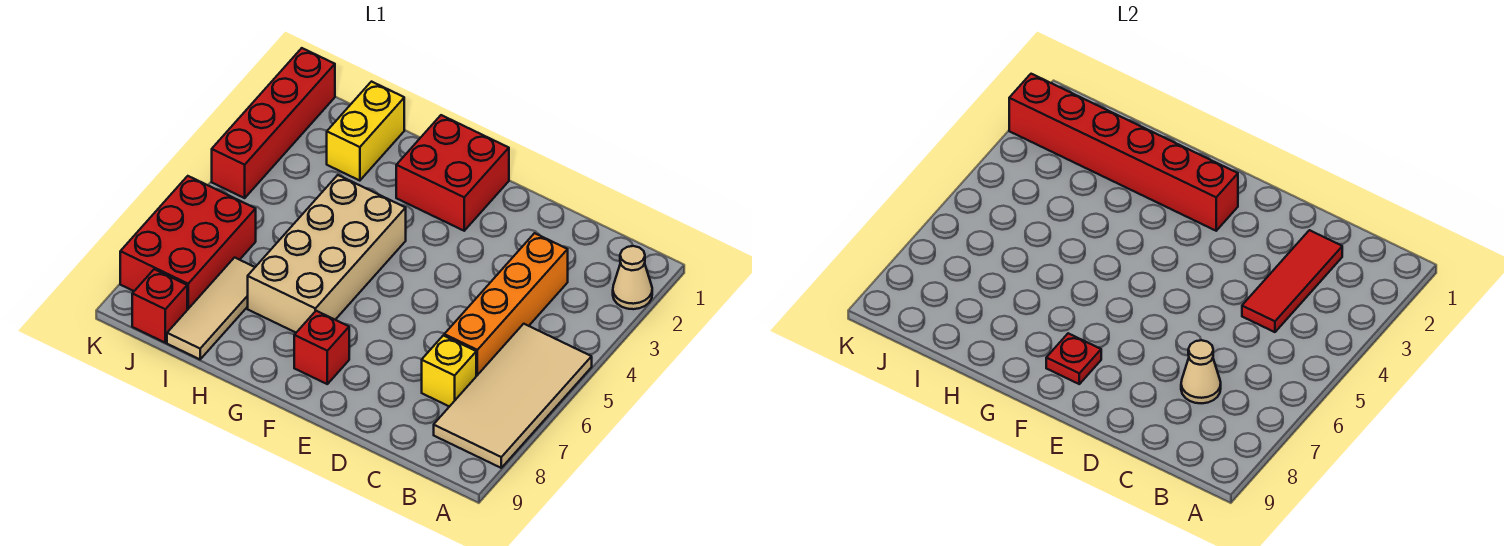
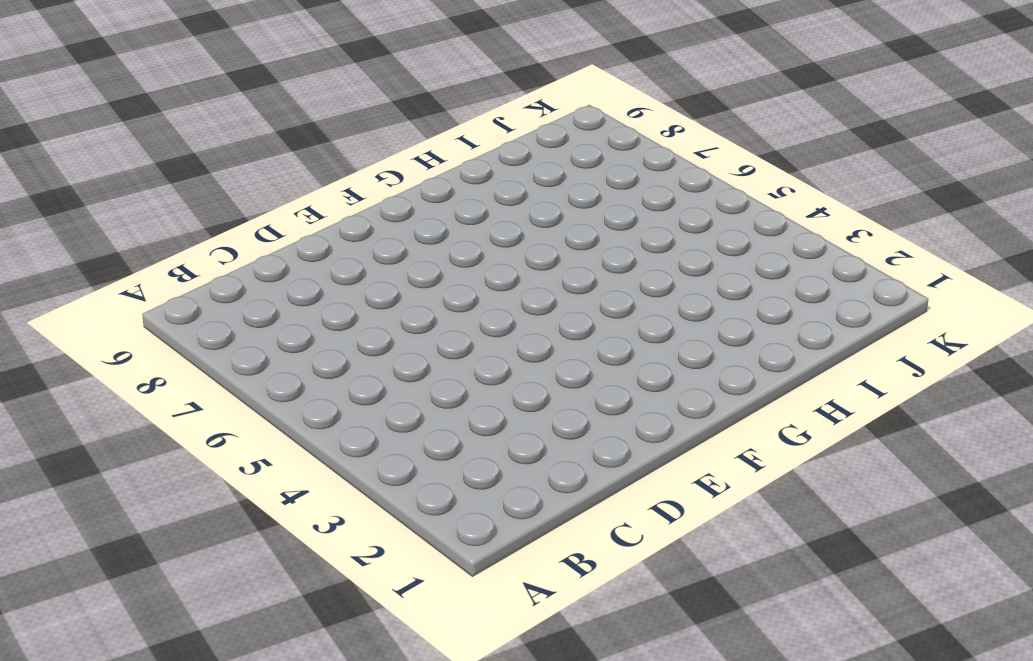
none -> tan cone A2 level 1
none -> tan tile A5:B8 level 1
none -> orange brick C3:C6 level 1

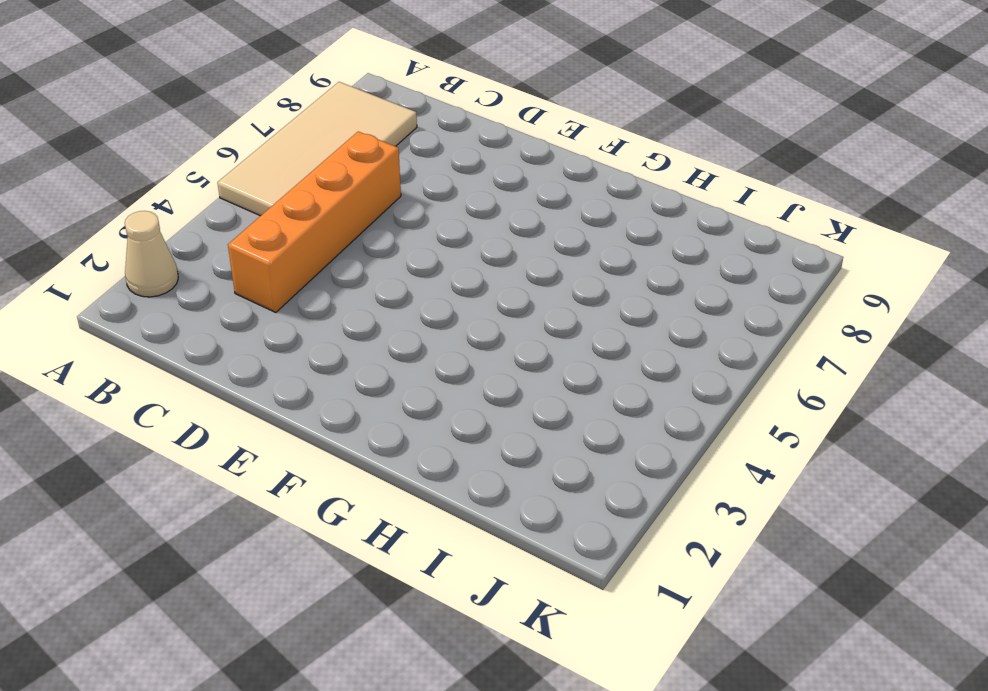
none -> yellow brick C7 level 1
none -> red brick F1:G2 level 1
none -> red brick F8 level 1

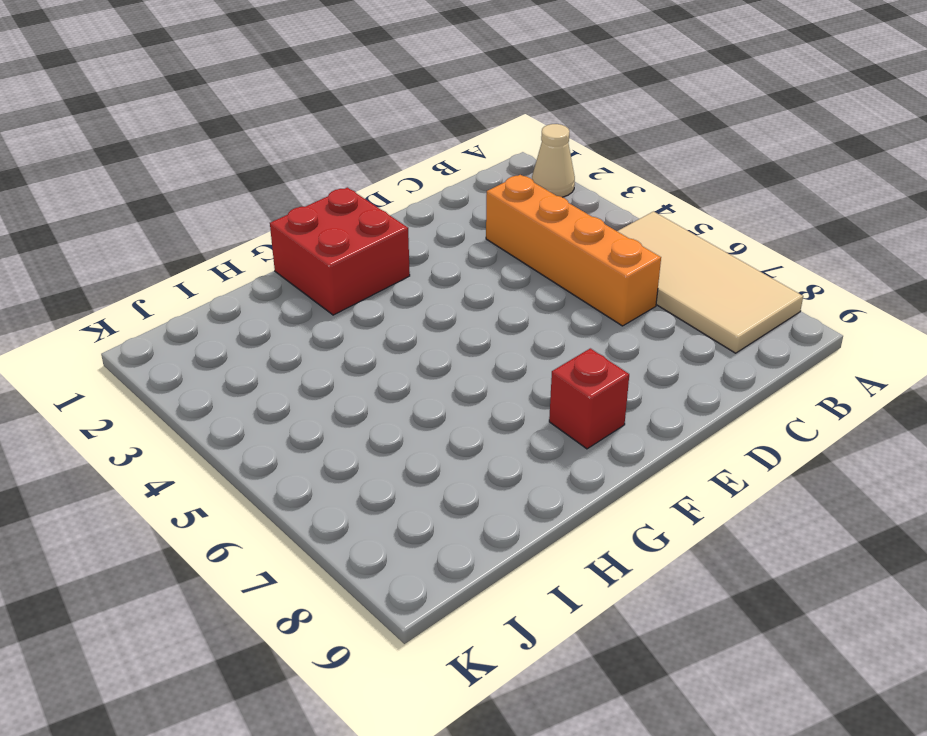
none -> yellow brick C7 level 1
none -> tan brick G4:H7 level 1
none -> yellow brick I1:I2 level 1

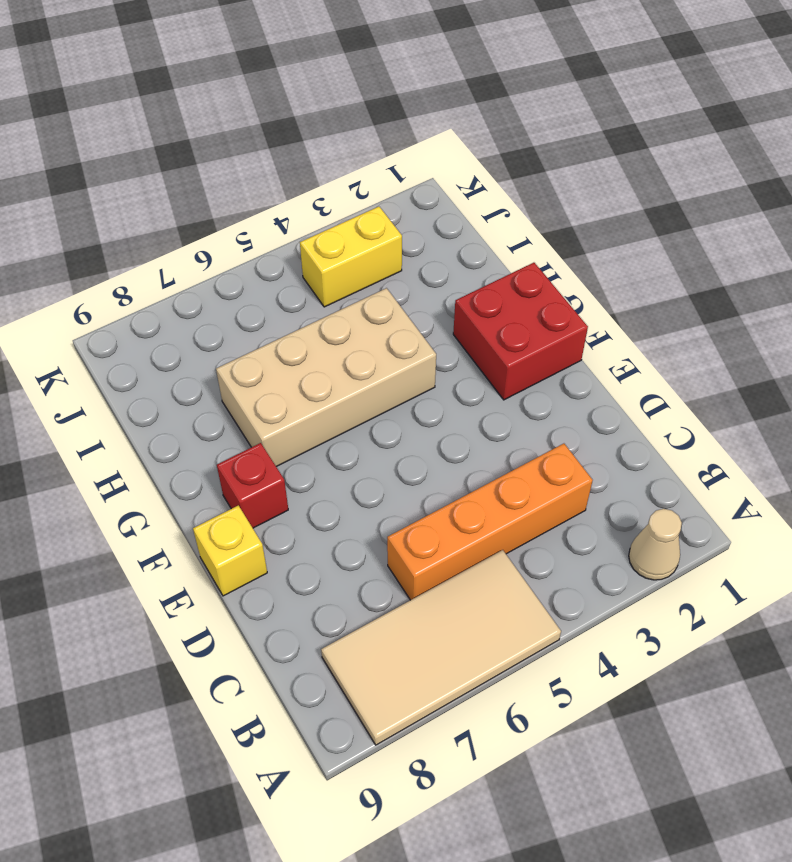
yellow brick E9 level 1 -> yellow brick C7 level 1
yellow brick J3:J4 level 1 -> yellow brick I1:I2 level 1
none -> tan tile I7:I9 level 1
none -> red brick J6:K8 level 1
none -> red brick J9 level 1

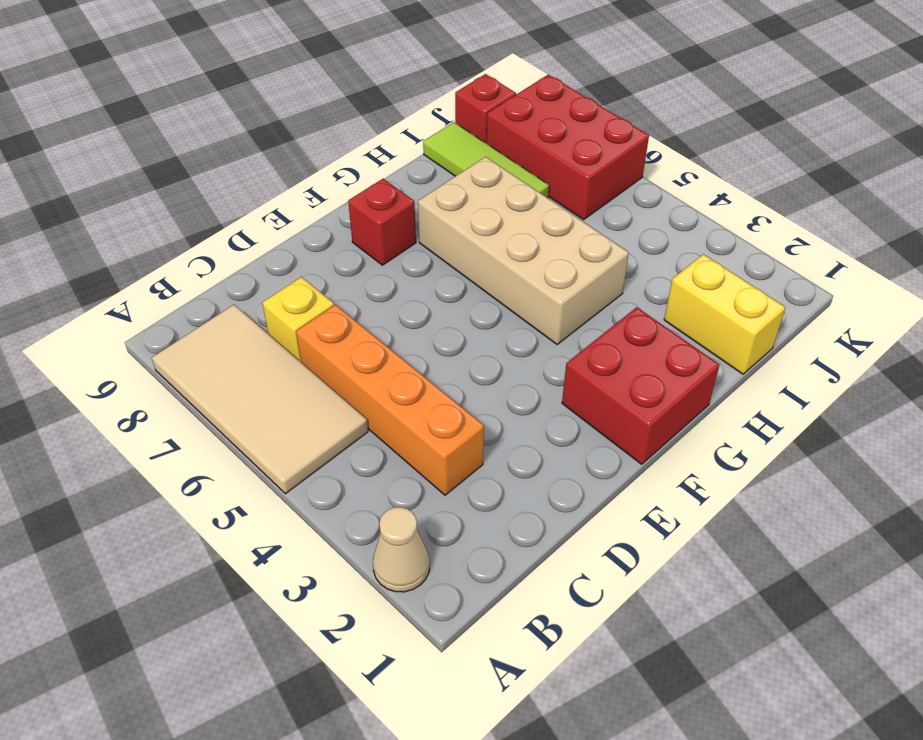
lime tile I7:I9 level 1 -> tan tile I7:I9 level 1
none -> red brick K1:K4 level 1
none -> red tile C2:C4 level 2
none -> tan cone C7 level 2

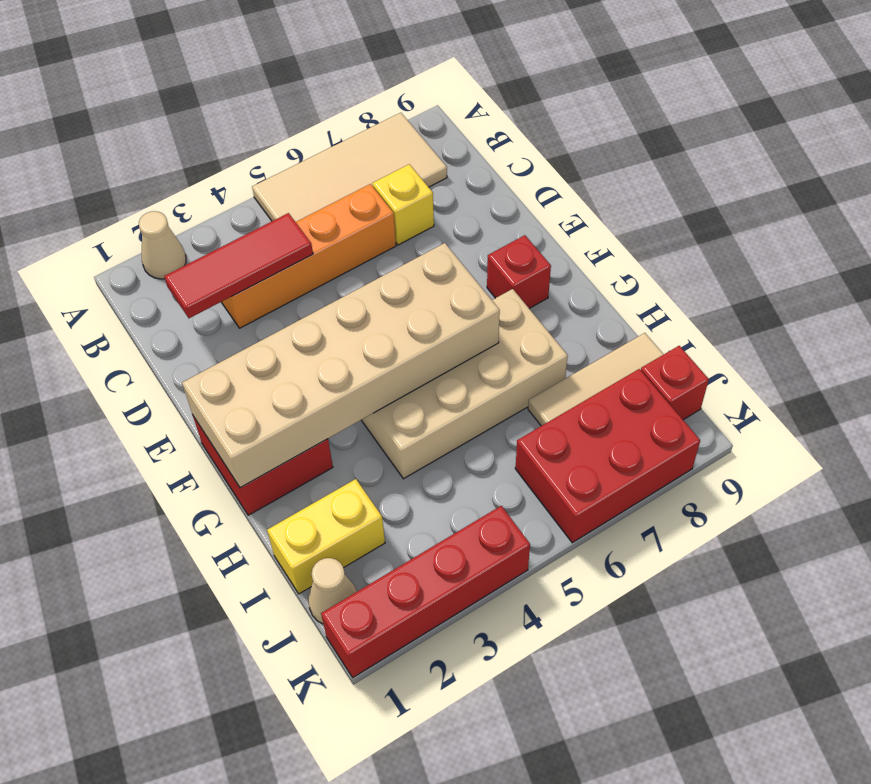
tan brick F1:G6 level 2 -> red brick F2:K2 level 2
tan cone J1 level 1 -> tan cone C7 level 2
none -> red plate F8 level 2

